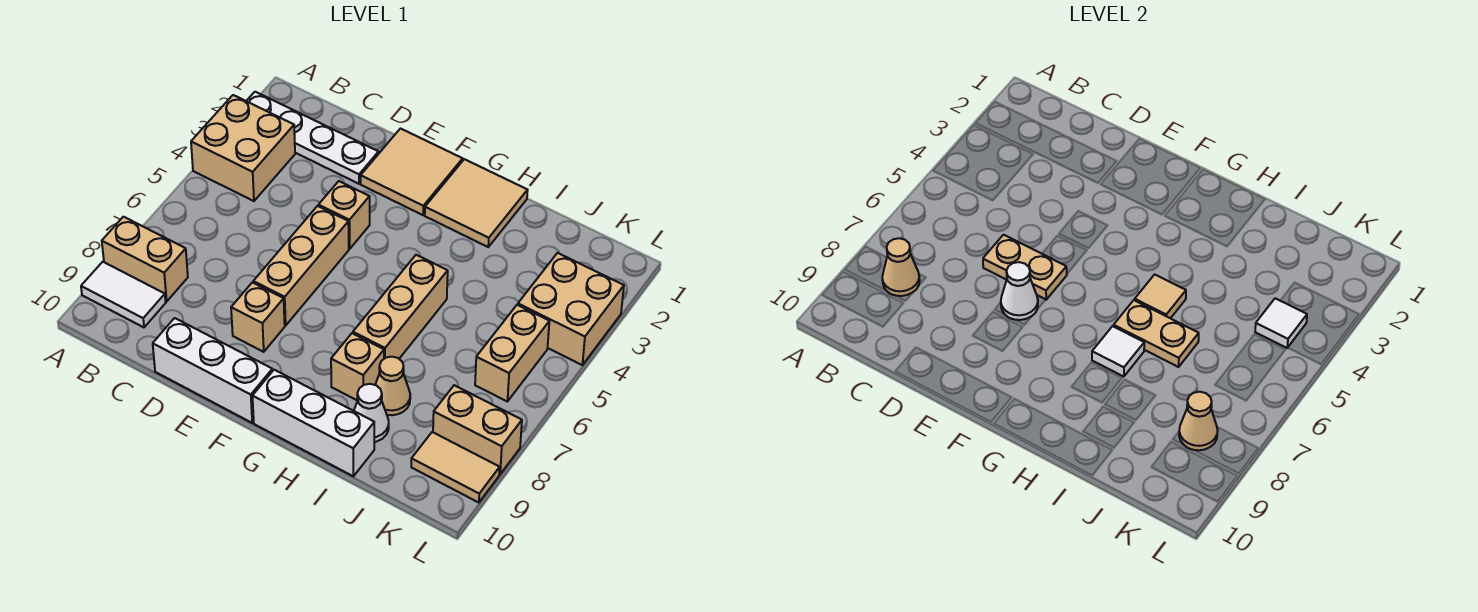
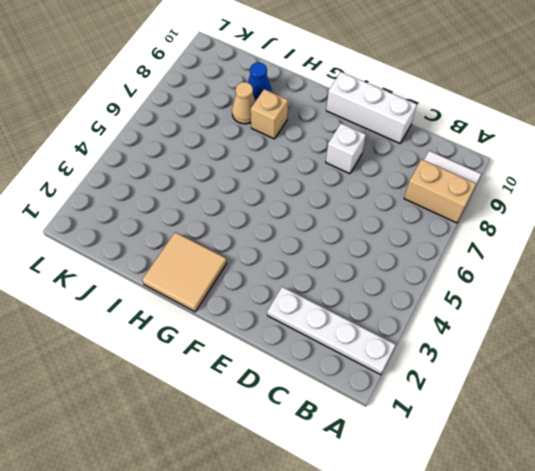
white brick E8 level 1 -> tan brick E8 level 1
blue cone I9 level 1 -> white cone I9 level 1
none -> tan brick A3:B4 level 1
none -> tan tile E1:F2 level 1
none -> tan brick E4 level 1

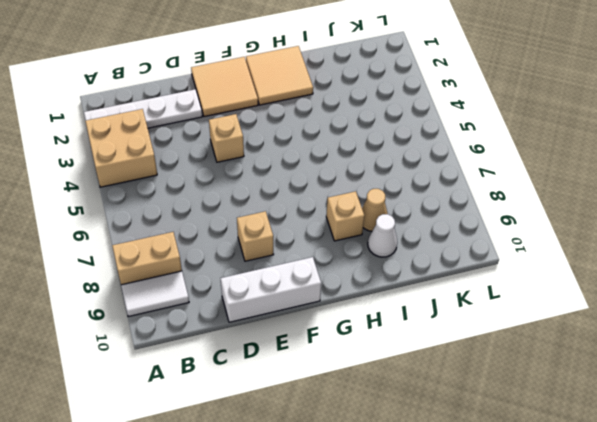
none -> tan brick E5:E7 level 1
none -> white brick G10:I10 level 1
none -> tan brick H5:H7 level 1

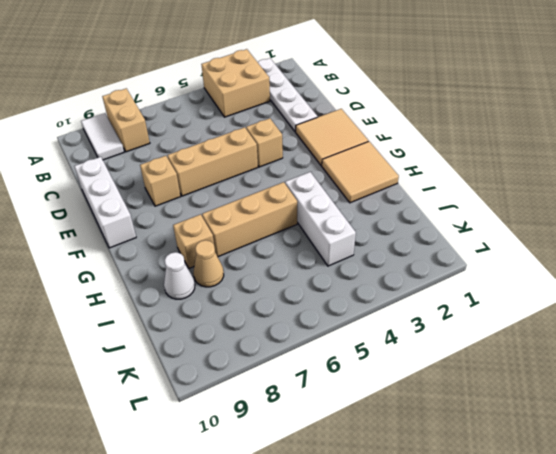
white brick H4:J4 level 1 -> white brick G10:I10 level 1
none -> tan brick K3:L4 level 1
none -> tan brick K5:K6 level 1
none -> tan brick K8:L8 level 1

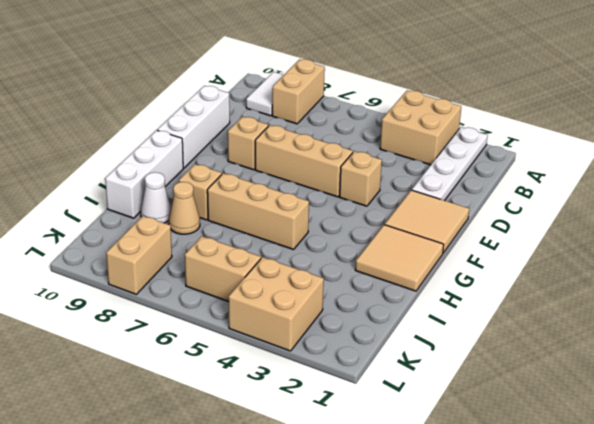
none -> tan tile K9:L9 level 1
none -> tan cone B8 level 2
none -> tan plate D6:E6 level 2

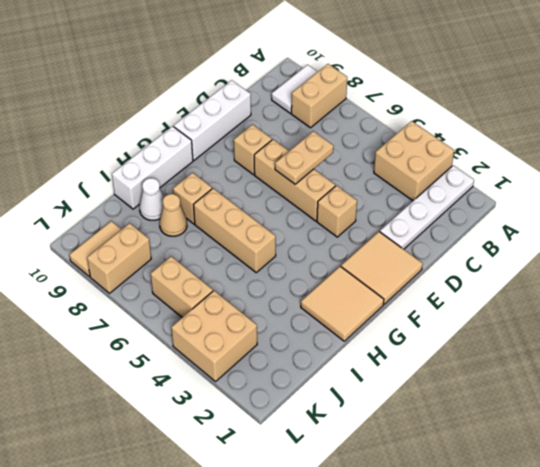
none -> tan cone B8 level 2
none -> white cone E7 level 2
none -> tan tile H5 level 2

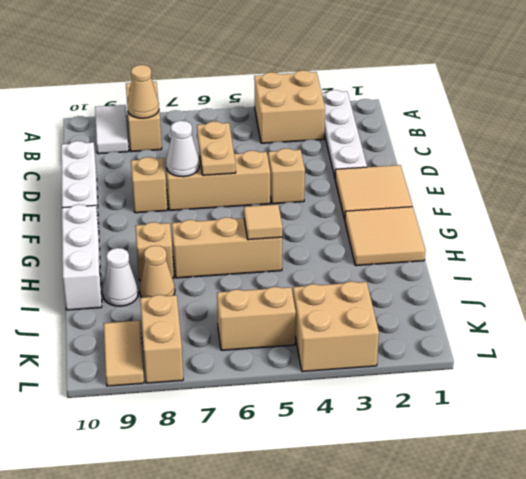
none -> tan plate H6:I6 level 2
none -> white tile H7 level 2
none -> white tile K4 level 2

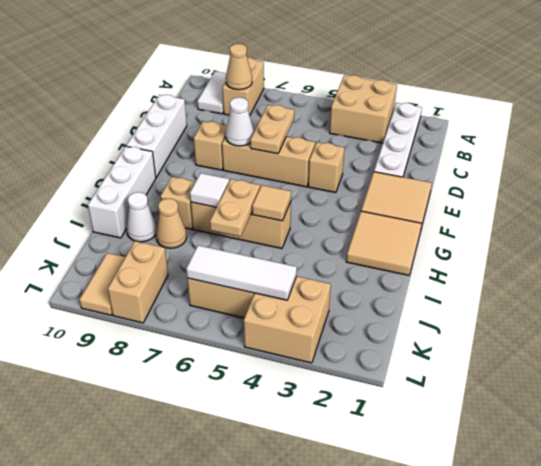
white tile K4:K6 level 2 -> white tile K4 level 2
none -> tan cone K8 level 2

